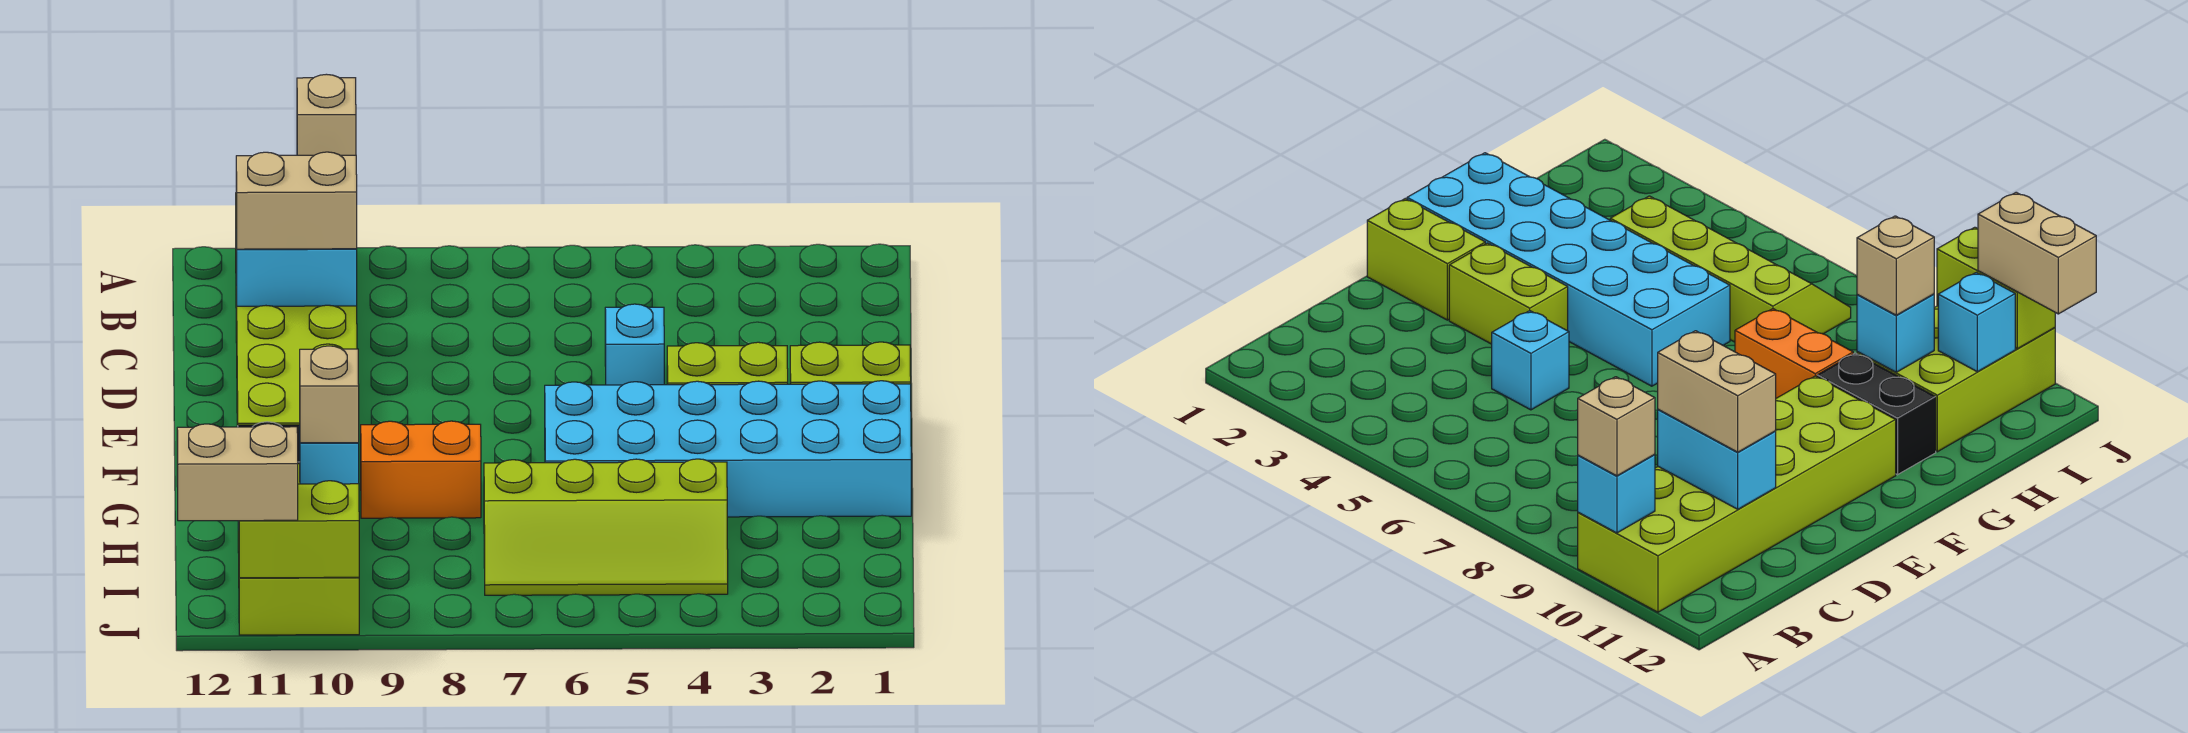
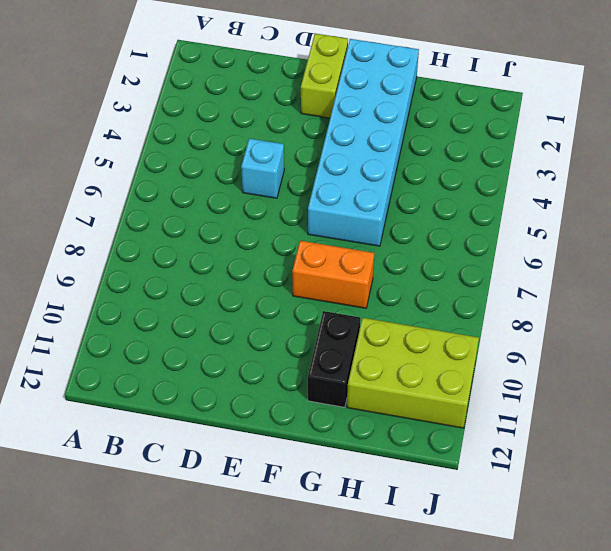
orange brick F8:G8 level 1 -> orange brick G8:G9 level 1
none -> lime brick A10:F11 level 1
none -> lime brick E3:E4 level 1
none -> lime slope H4:I7 level 1 top H

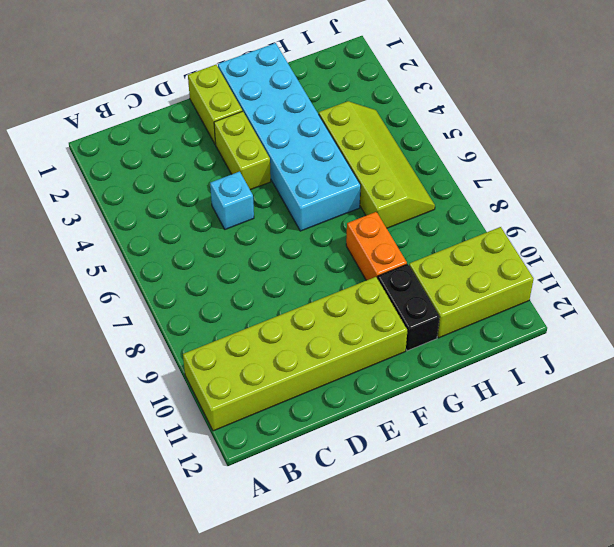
none -> cyan brick A10 level 2
none -> cyan brick C10:C11 level 2
none -> cyan brick H10 level 2

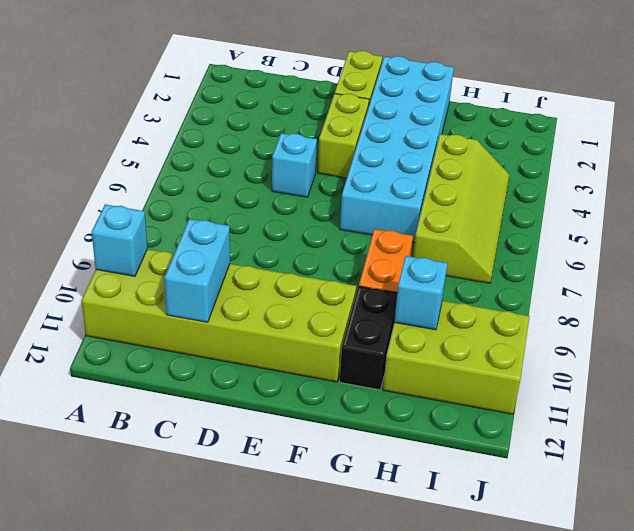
none -> cyan brick I11 level 2
none -> lime brick J10:J11 level 2
none -> tan brick A10 level 3

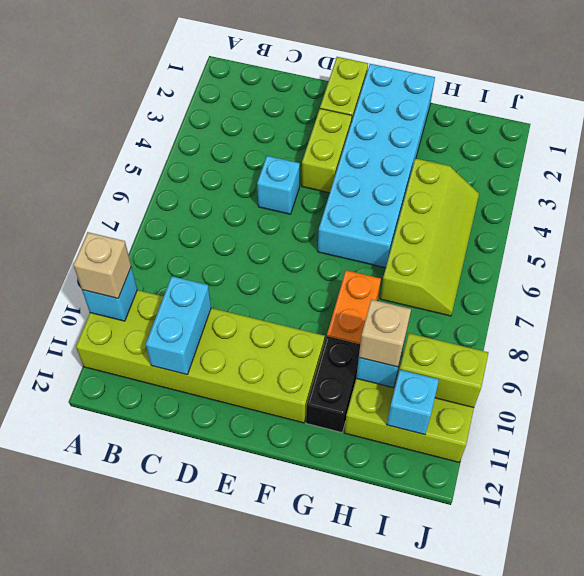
lime brick I10:J10 level 2 -> lime brick J10:J11 level 2
none -> tan brick C10:C11 level 3
none -> tan brick J11:J12 level 3

